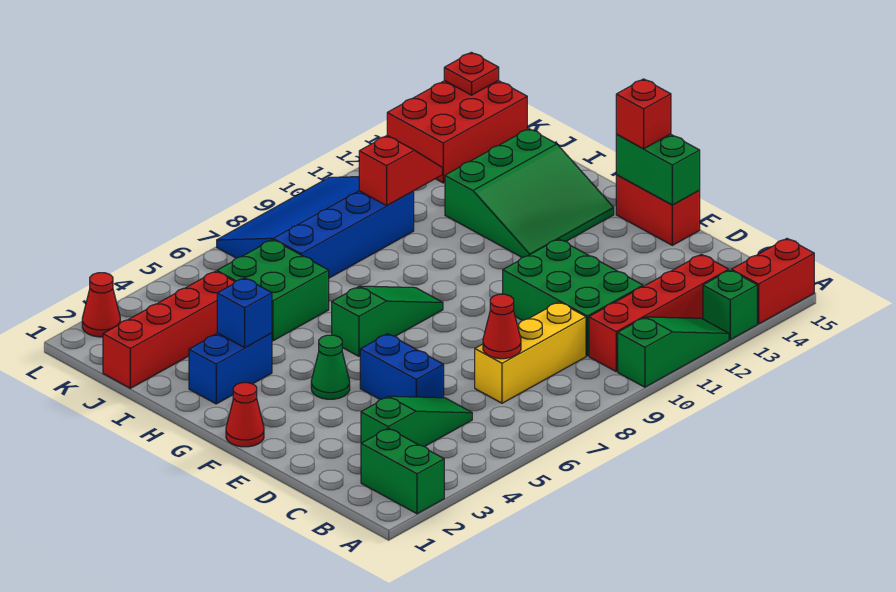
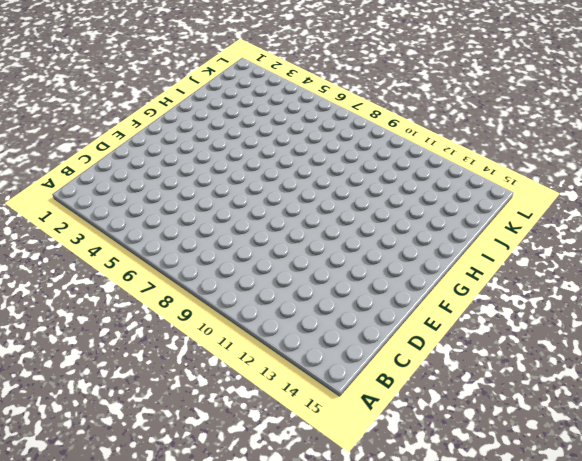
none -> green brick A2:B2 level 1
none -> green slope A10:A12 level 1 top 10
none -> green brick A13 level 1

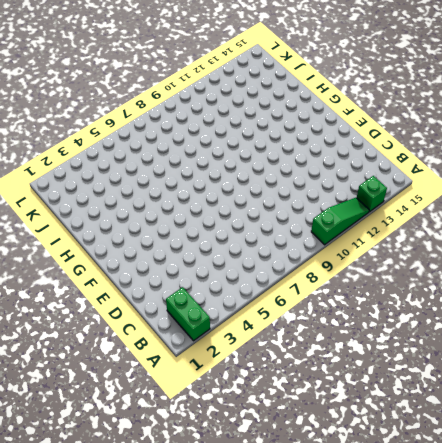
none -> red brick A14:A15 level 1
none -> red brick B10:B13 level 1
none -> green slope C3:C5 level 1 top 3

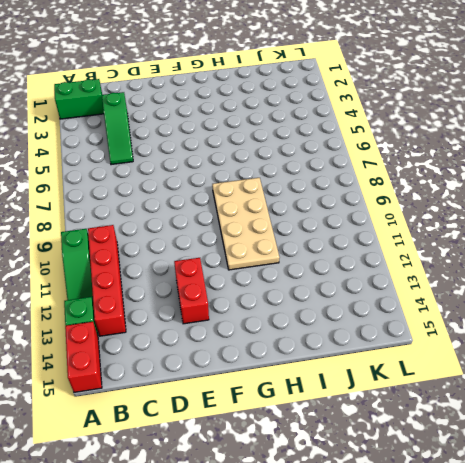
red brick E12:E13 level 1 -> red brick E15:F15 level 1
tan plate G8:H11 level 1 -> green slope G6:G8 level 1 top 6
none -> yellow brick C7:C9 level 1
none -> green brick C10:E11 level 1
none -> blue brick D5:E5 level 1

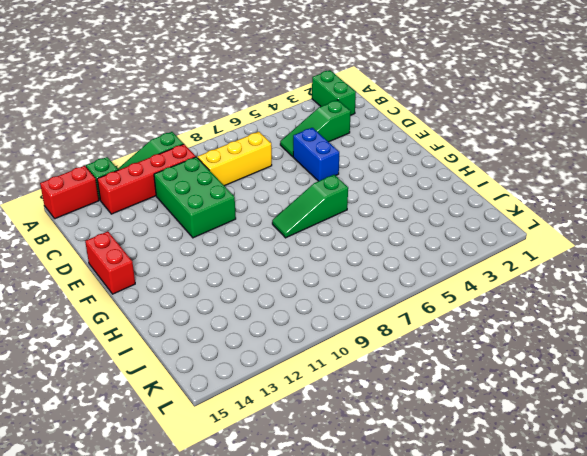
none -> red cone F1 level 1
none -> green cone F4 level 1
none -> green slope G12:I14 level 1 top I

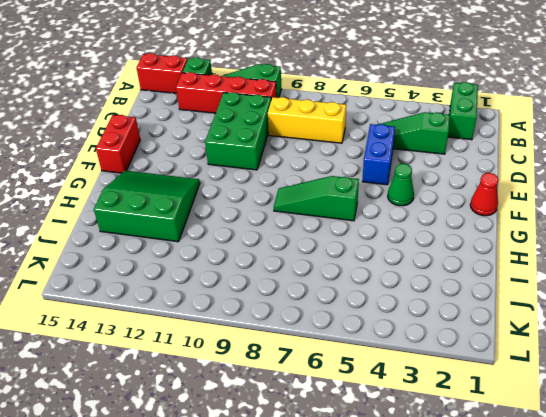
none -> blue brick H2:H3 level 1
none -> green brick I5:J6 level 1
none -> red brick J1:J4 level 1

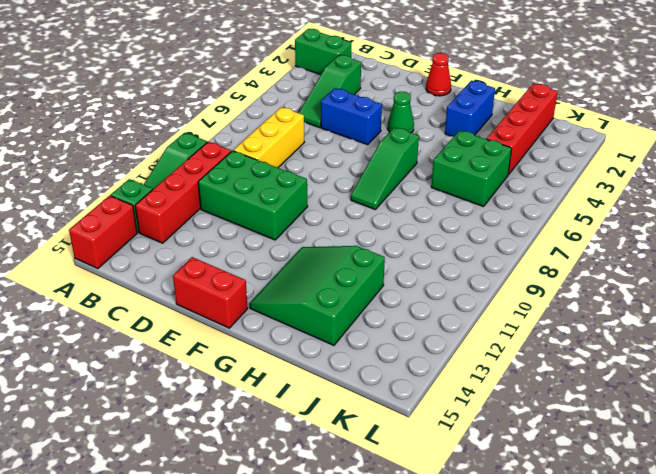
none -> blue slope J7:L10 level 1 top J
none -> red brick K13:L15 level 1
none -> red cone L2 level 1

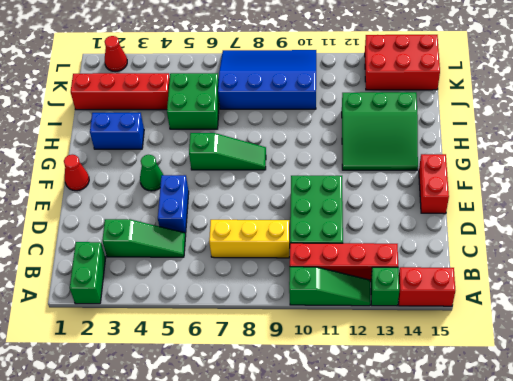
none -> red cone C7 level 2
none -> green brick E15:F15 level 2
none -> blue brick H3 level 2

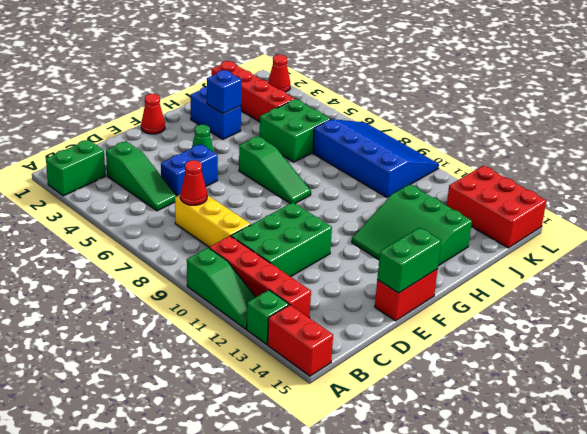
none -> red slope J10:J11 level 2 top 10
none -> red plate L15 level 2
none -> red brick F15 level 3

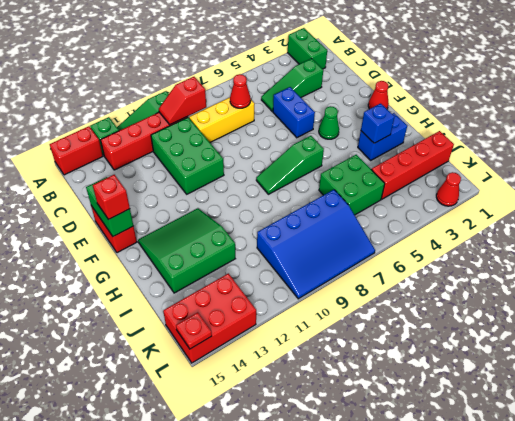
red slope B9:B10 level 2 top 9 -> red slope J10:J11 level 2 top 10

